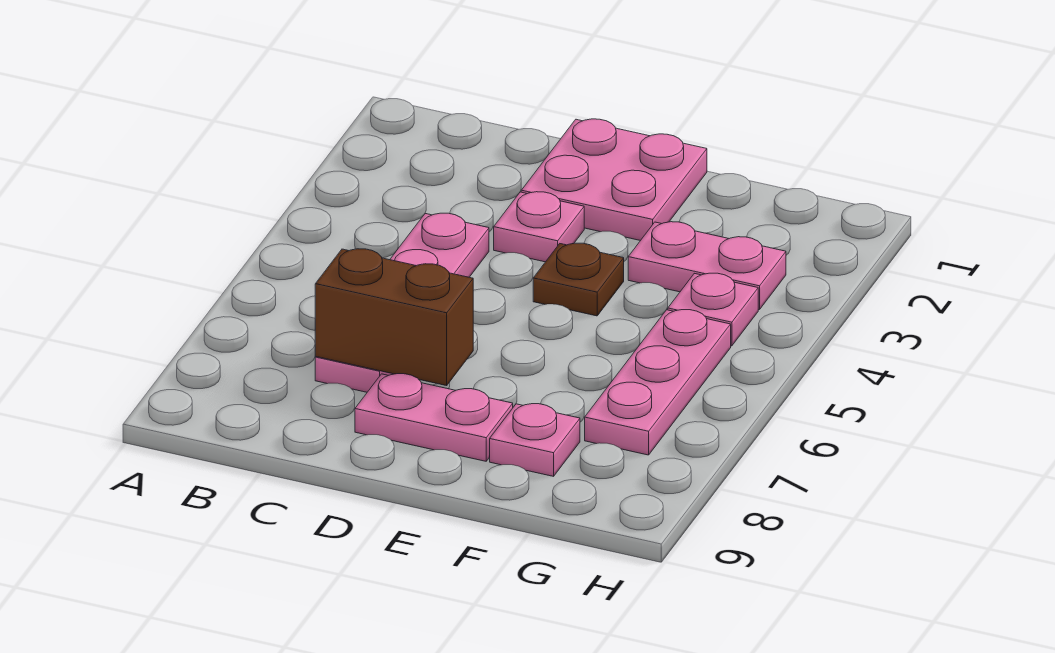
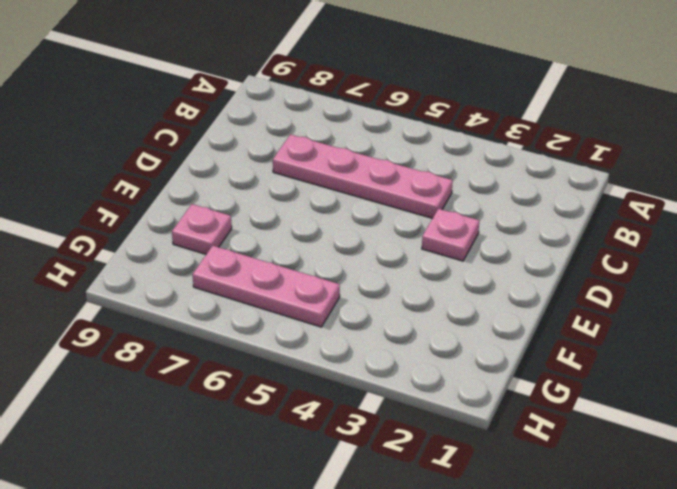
none -> pink plate D1:E2 level 1
none -> pink plate D8:E8 level 1

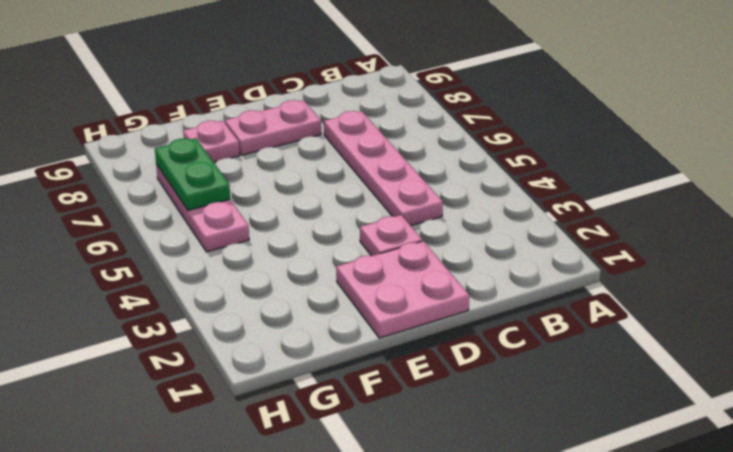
green plate G6:G7 level 2 -> none
none -> brown plate E4 level 1
none -> pink plate F3:G3 level 1

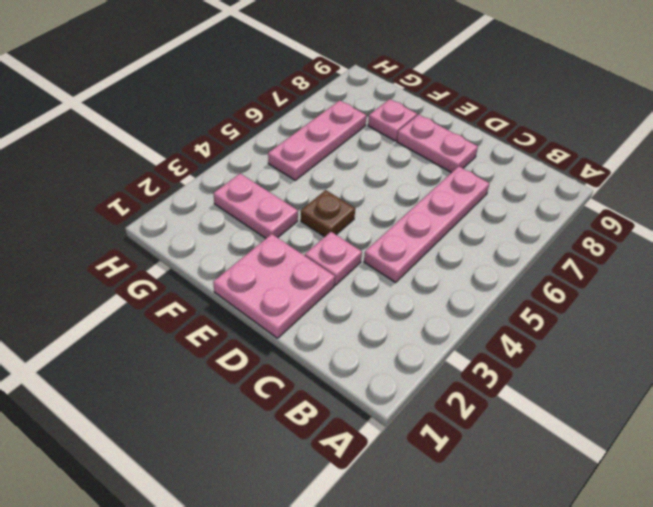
none -> pink plate G4 level 1
none -> brown brick C7:D7 level 2

